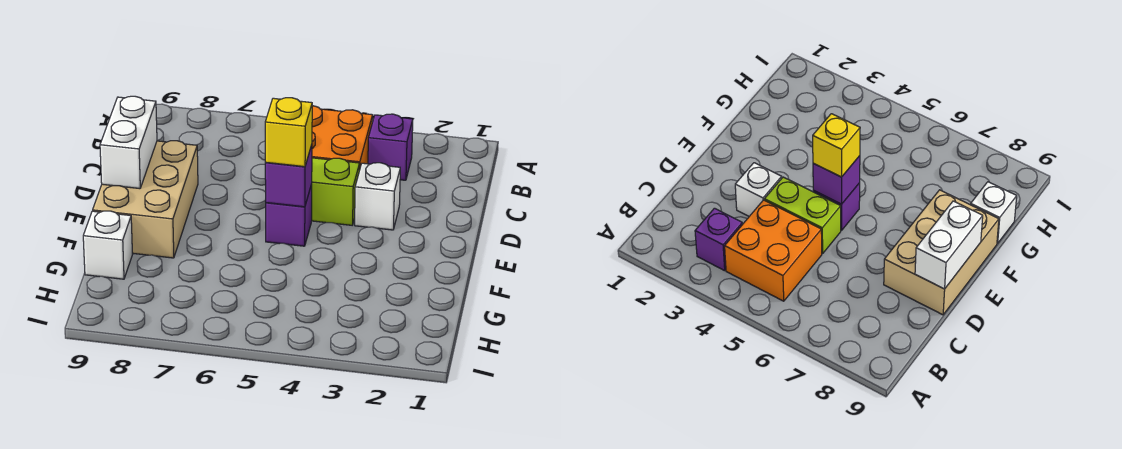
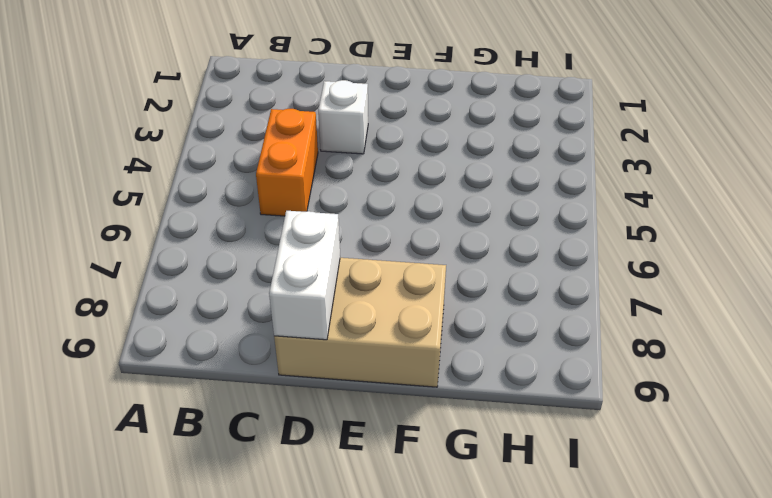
orange brick C4:C5 level 1 -> orange brick B4:C5 level 1
white brick D8:D9 level 2 -> white brick D9:E9 level 2
none -> purple brick B3 level 1
none -> lime brick D4:D5 level 1

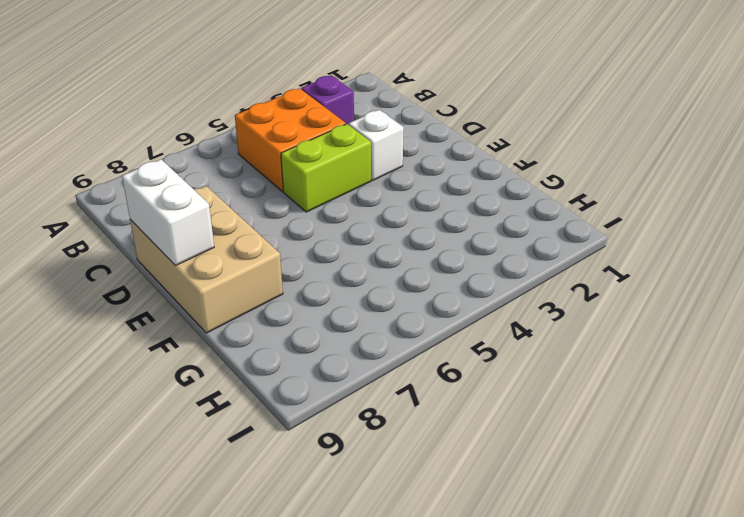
none -> purple brick E5 level 1
none -> white brick G9 level 1

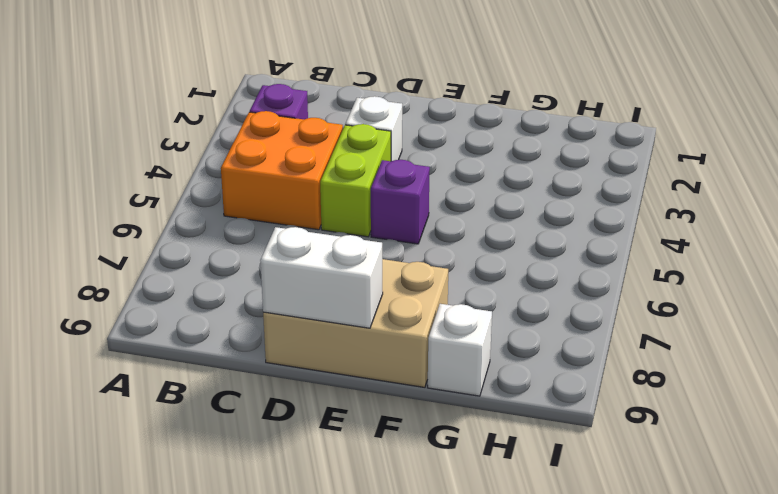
none -> purple brick E5 level 2
none -> yellow brick E5 level 3

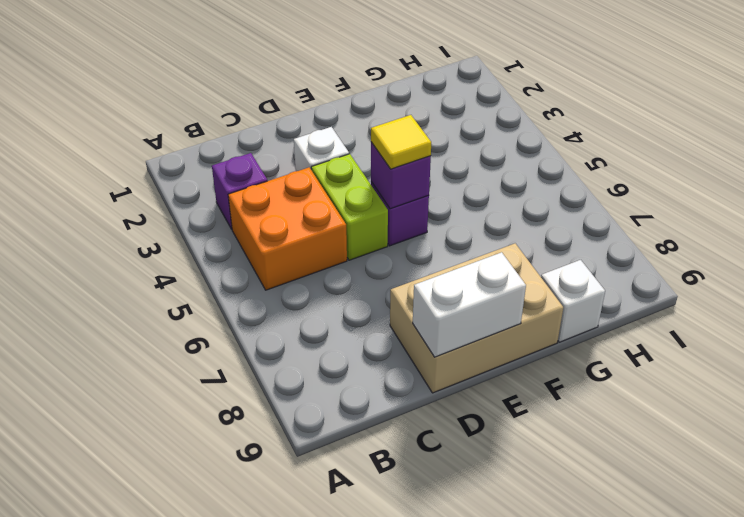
yellow tile E5 level 3 -> yellow brick E5 level 3

